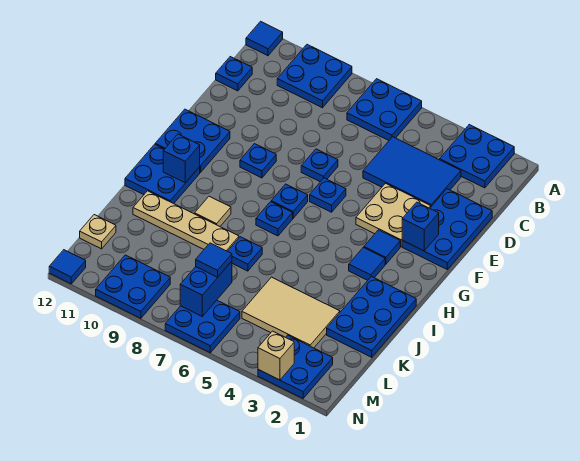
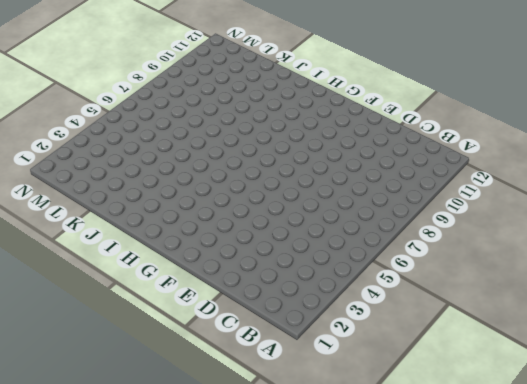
none -> blue plate A2:B3 level 1
none -> blue plate A6:B7 level 1
none -> blue plate A9:B10 level 1
none -> blue tile A12 level 1

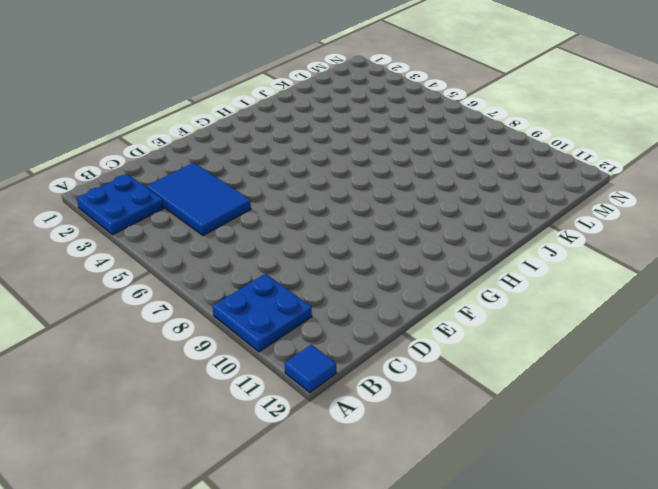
none -> blue plate A6:B7 level 1
none -> blue plate C12 level 1
none -> blue plate D1:F2 level 1
none -> tan plate E3:F4 level 1

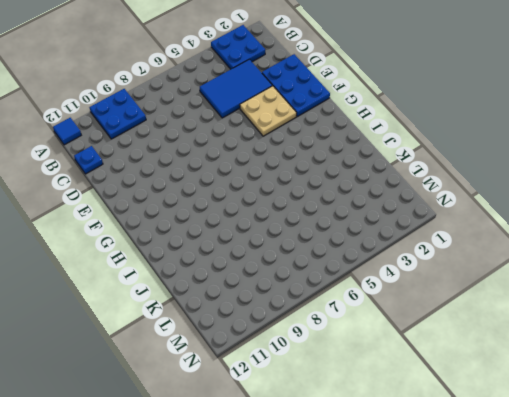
none -> blue plate A6:B7 level 1
none -> blue plate E7 level 1
none -> blue plate F6 level 1
none -> blue plate F9 level 1

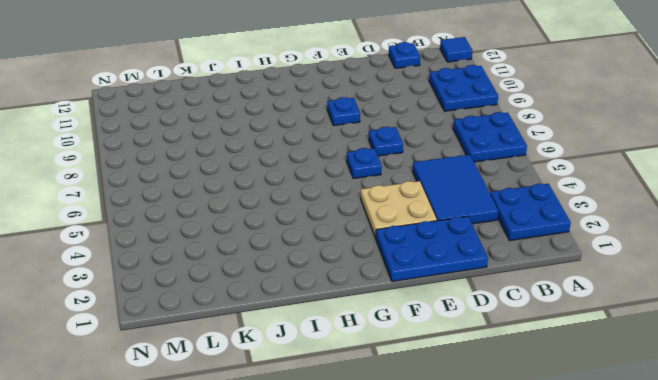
none -> blue plate F11:G12 level 1
none -> blue tile G3 level 1
none -> blue plate G7 level 1
none -> blue tile H3 level 1

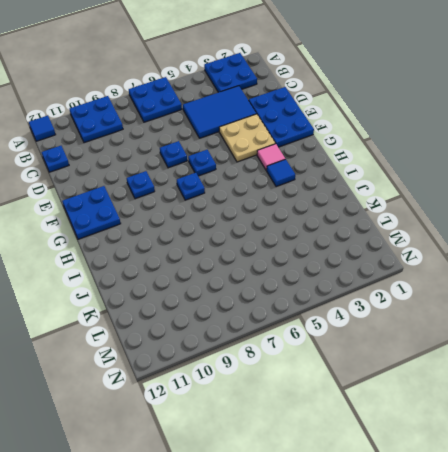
pink tile G3 level 1 -> blue tile G3 level 1
none -> blue plate H7 level 1
none -> blue plate H11:I12 level 1
none -> blue plate I1:K2 level 1
none -> tan tile I9 level 1

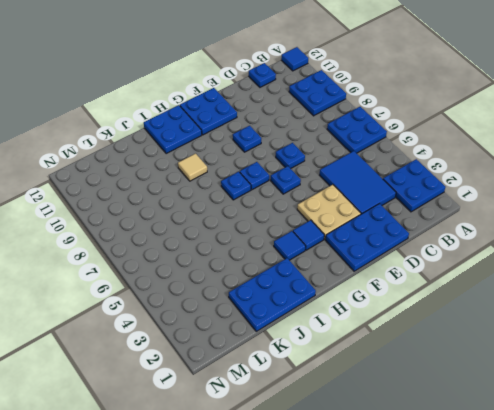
none -> blue plate J7 level 1
none -> tan plate J8:J11 level 1
none -> tan tile K3:L5 level 1
none -> tan plate L12 level 1

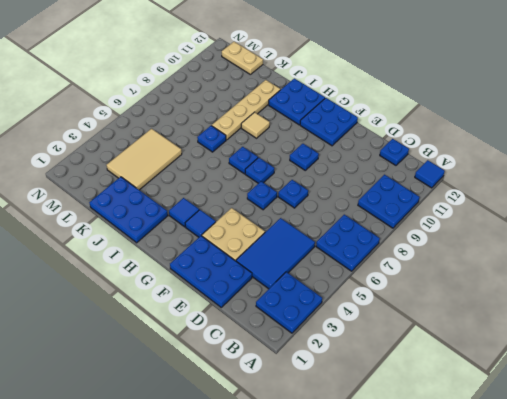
tan plate L12:M12 level 1 -> tan plate L12 level 1
none -> blue plate M2:N3 level 1
none -> blue plate M6:N7 level 1
none -> blue plate M9:N10 level 1
none -> blue tile N12 level 1

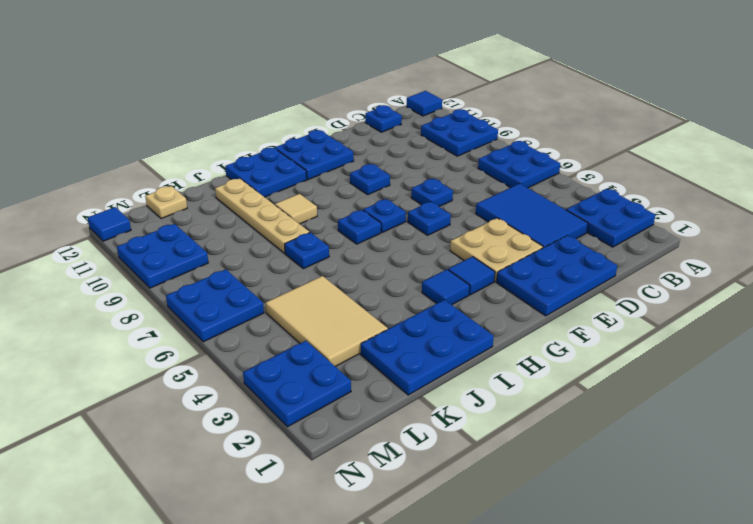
none -> blue brick F2 level 2
none -> blue brick H11 level 2
none -> blue brick L7:M7 level 2
none -> tan brick N3 level 2

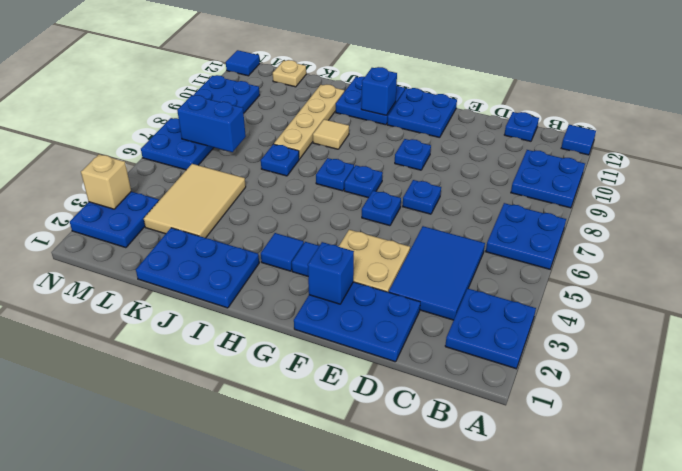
none -> blue tile L7 level 3

